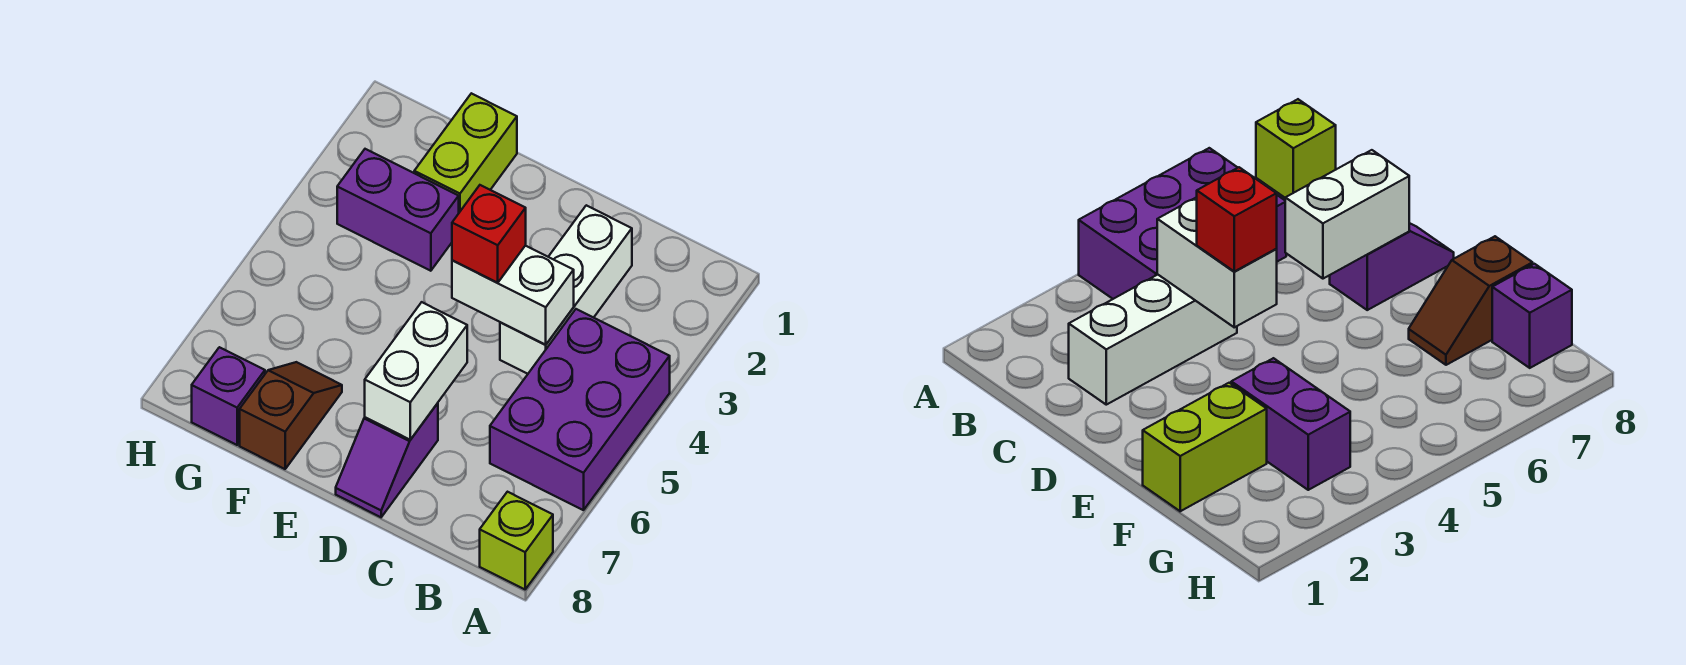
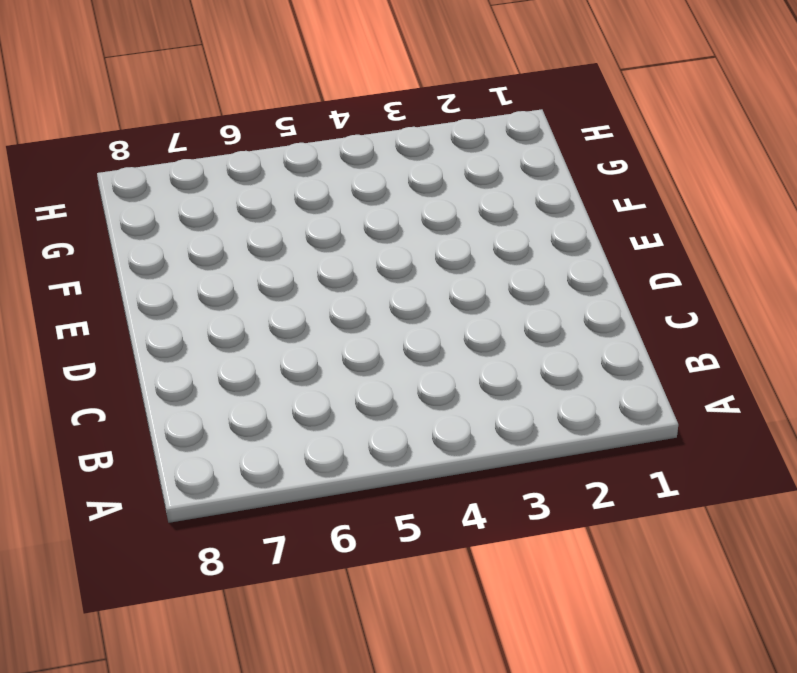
none -> purple brick A4:B6 level 1
none -> lime brick A8 level 1

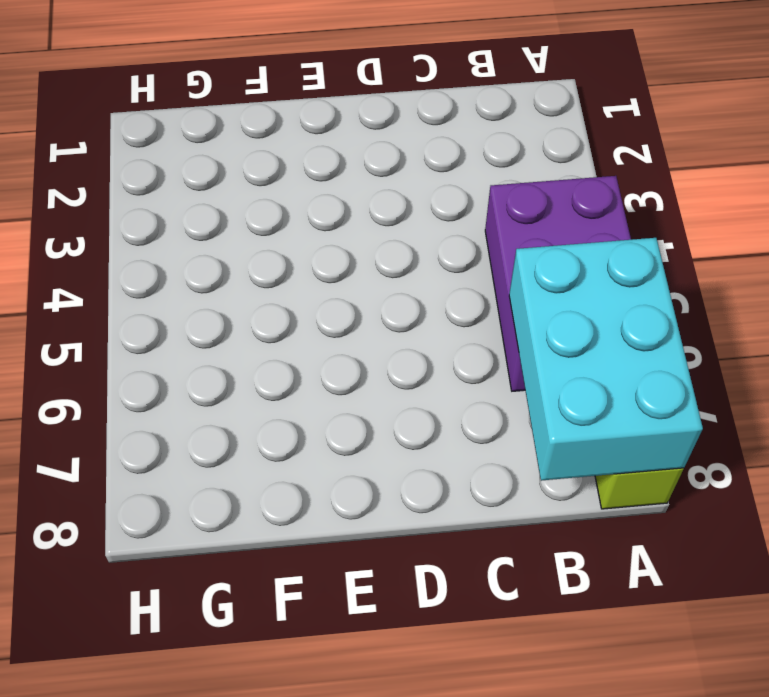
cyan brick A6:B8 level 2 -> none
none -> white brick C2:C4 level 1
none -> purple slope D7:D8 level 1 top 7

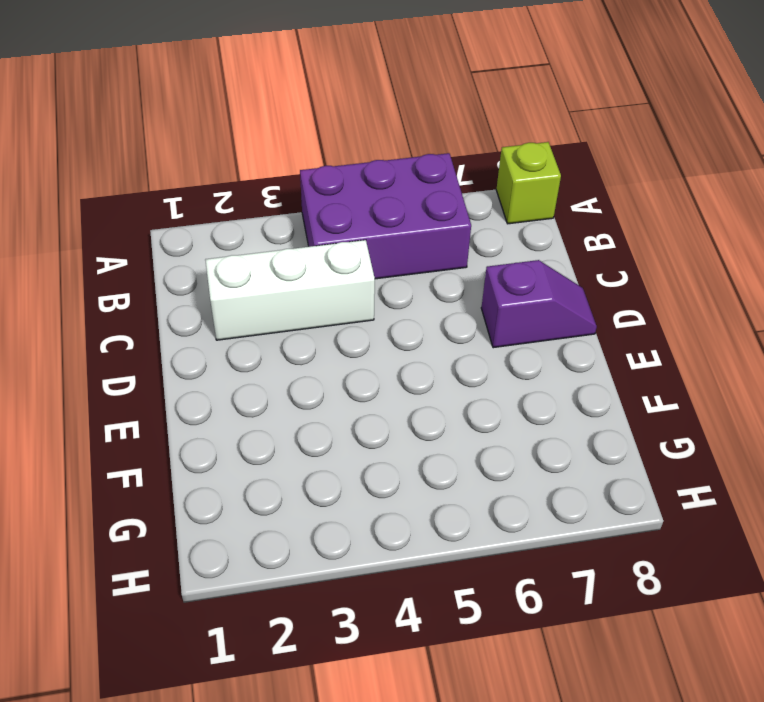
none -> lime brick F1:F2 level 1
none -> purple brick F3:G3 level 1

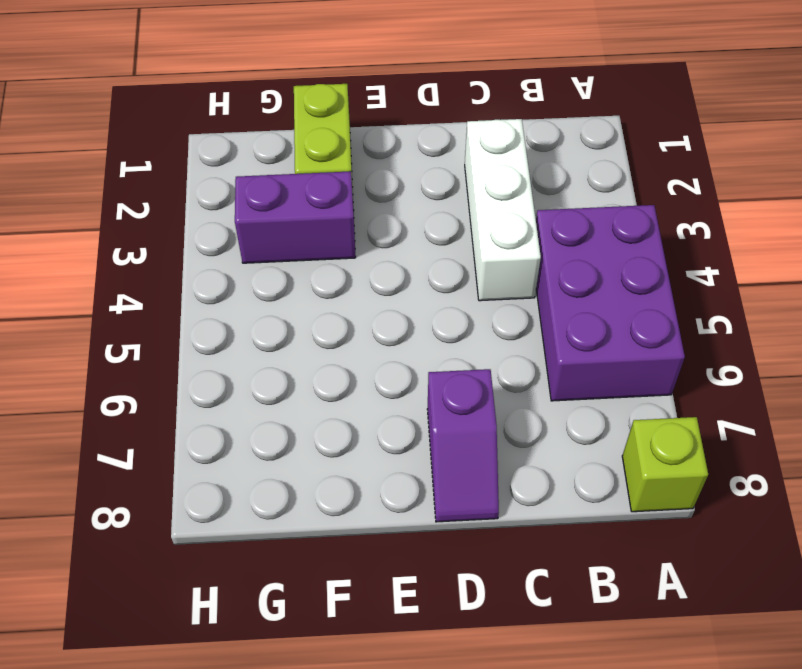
none -> brown slope F7:F8 level 1 top 8
none -> purple brick G8 level 1

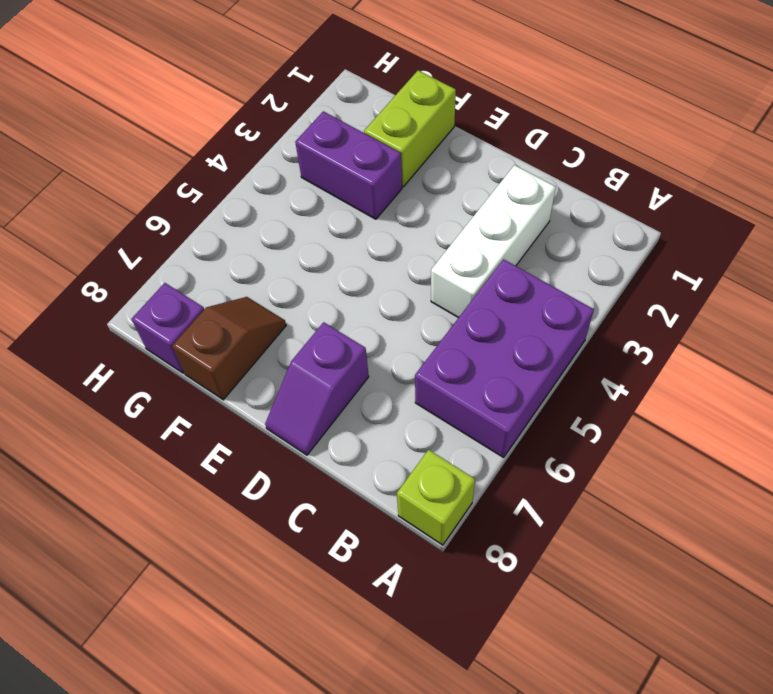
none -> white brick C4:D4 level 2
none -> white brick D6:D7 level 2

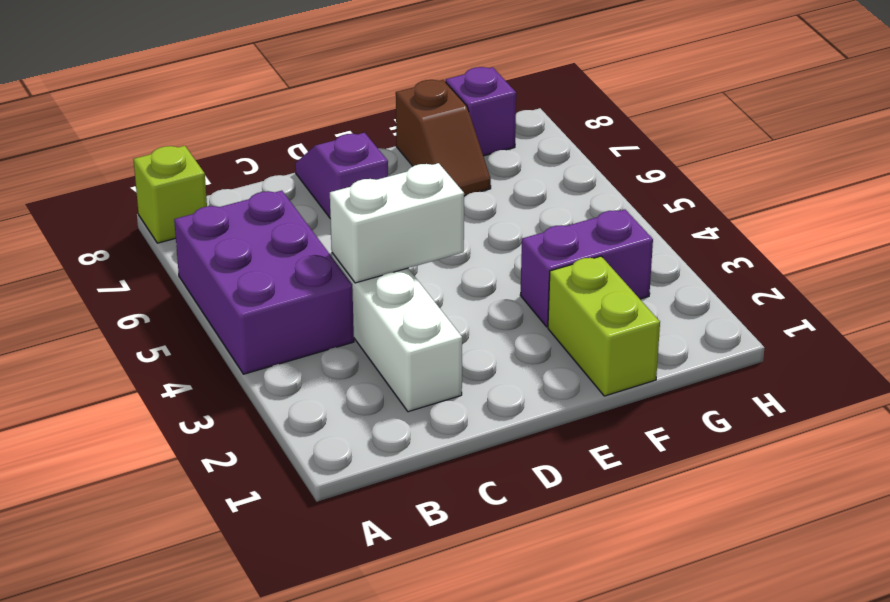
none -> white brick D6:D7 level 2
none -> red brick D4 level 3

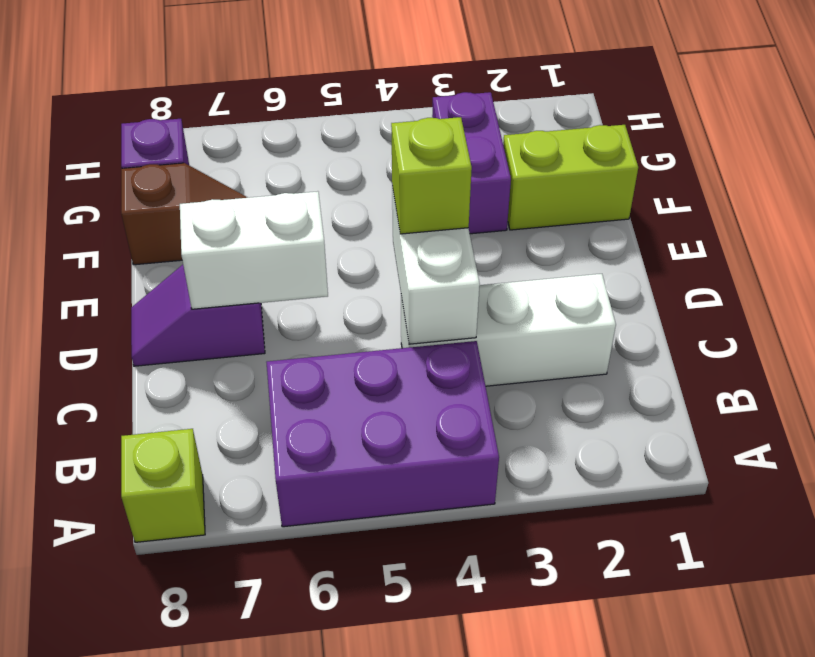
lime brick D4 level 3 -> red brick D4 level 3

